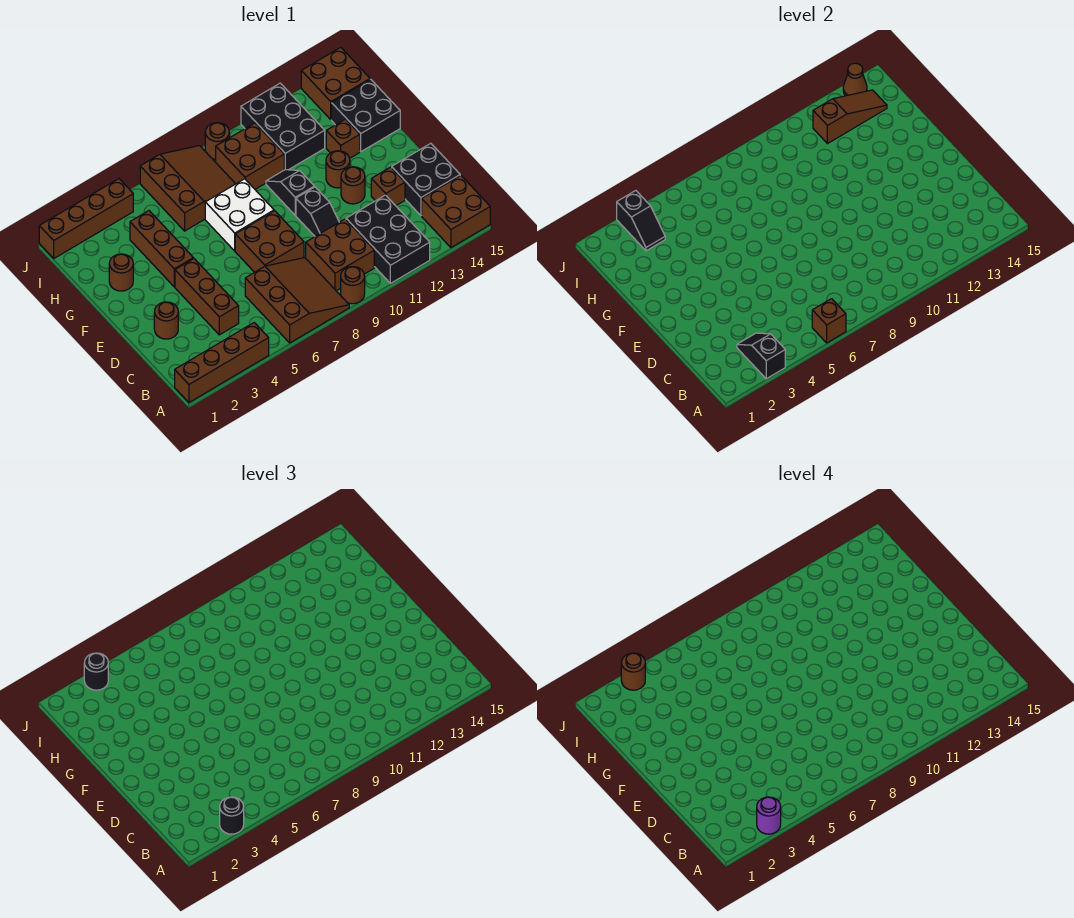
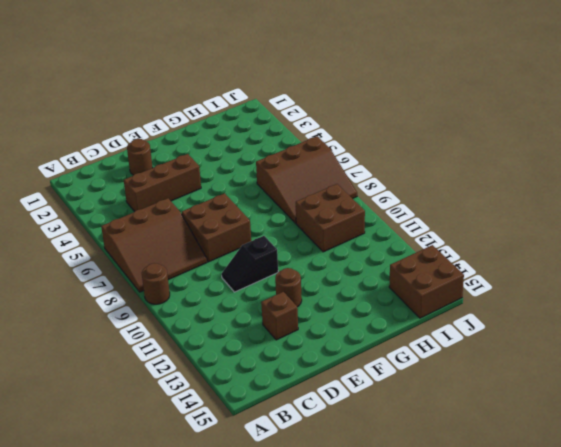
none -> brown brick A1:A4 level 1
none -> black brick A11:C12 level 1
none -> brown brick A14:B15 level 1
none -> brown brick B9:C10 level 1

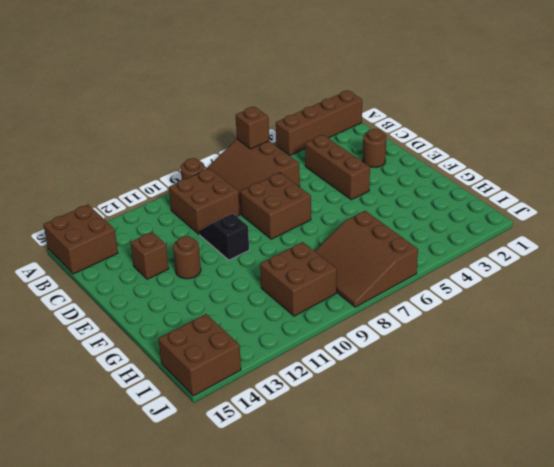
none -> black brick A11:C12 level 1
none -> black brick C14:D15 level 1
none -> brown brick F4:H4 level 1
none -> white brick F7:G8 level 1

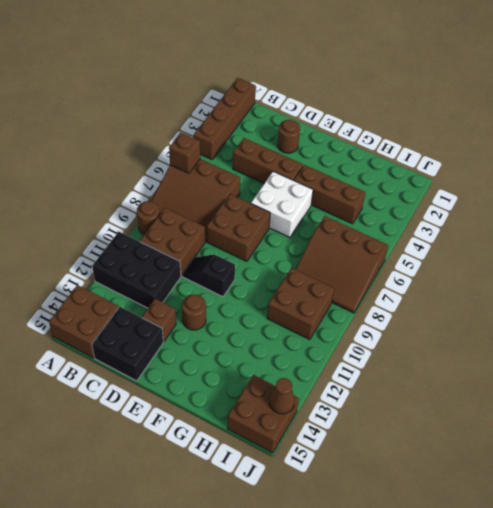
white brick E5:F6 level 1 -> white brick F7:G8 level 1
none -> black slope F10:G10 level 1 top F
none -> brown round brick F12 level 1
none -> brown round brick G2 level 1
none -> brown brick G13 level 1

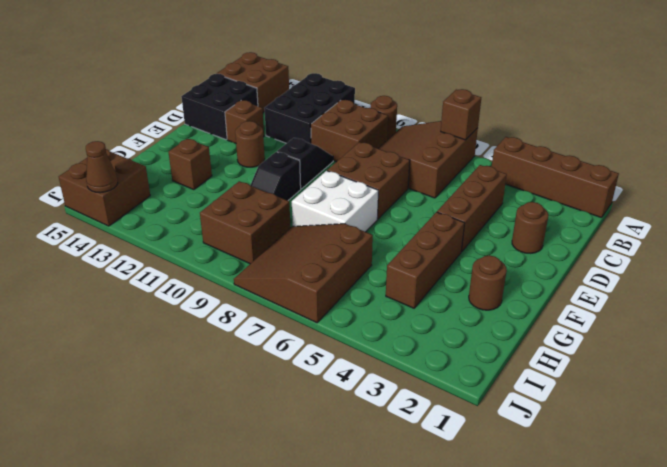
none -> brown round brick F12 level 1
none -> black brick G14:H15 level 1
none -> black brick H11:J12 level 1
none -> brown brick J1:J4 level 1

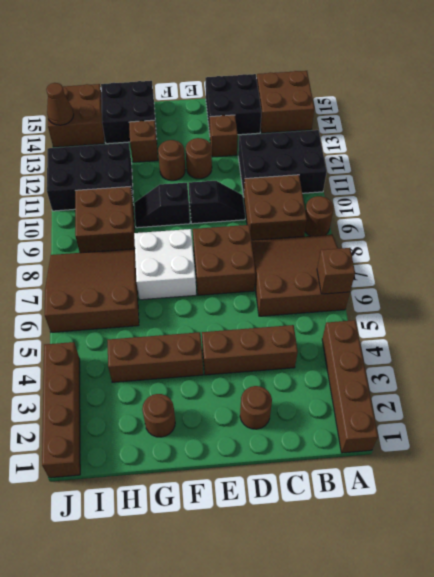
none -> brown round brick J9 level 1
none -> black slope A3:B3 level 2 top A
none -> black slope I3:J3 level 2 top J
none -> brown slope I12:I14 level 2 top 12

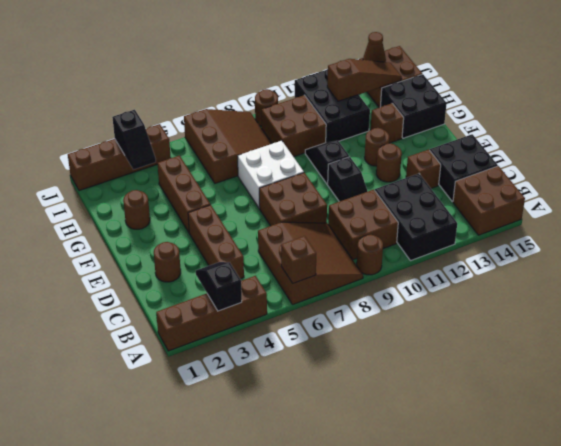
none -> black round brick A3 level 3
none -> black round brick J3 level 3
none -> purple round brick A3 level 4
none -> brown round brick J3 level 4

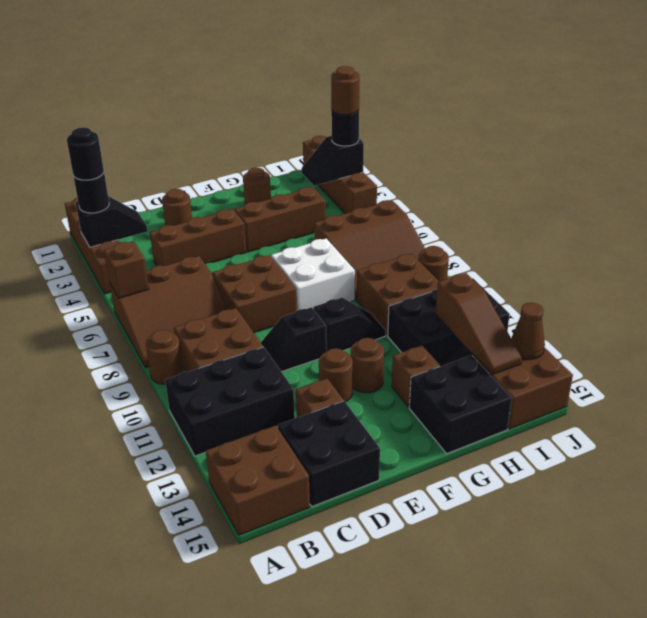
black round brick A3 level 4 -> purple round brick A3 level 4

